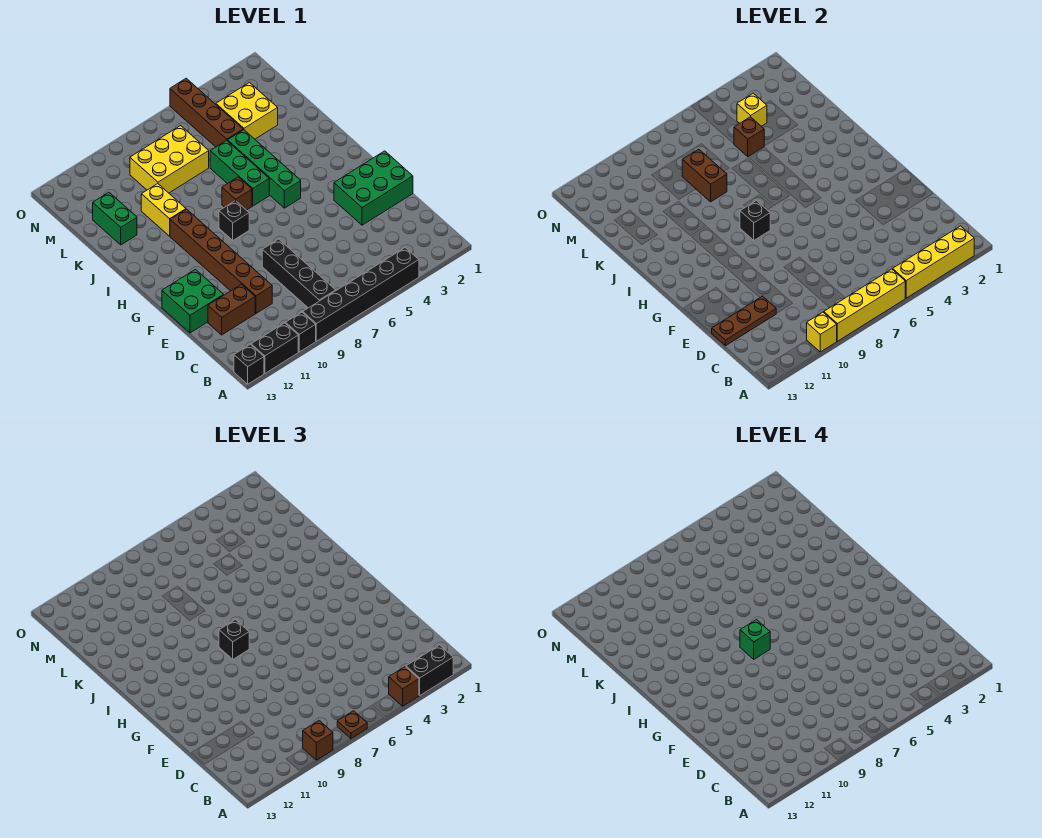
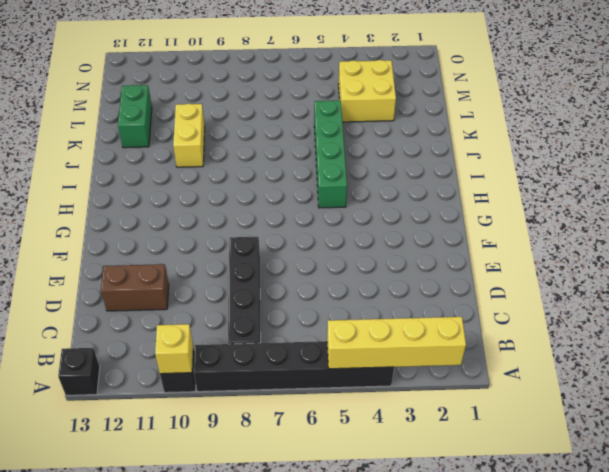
none -> black brick A11:A12 level 1
none -> brown brick D10:I10 level 1
none -> green brick E1:F3 level 1
none -> green brick E12:F13 level 1

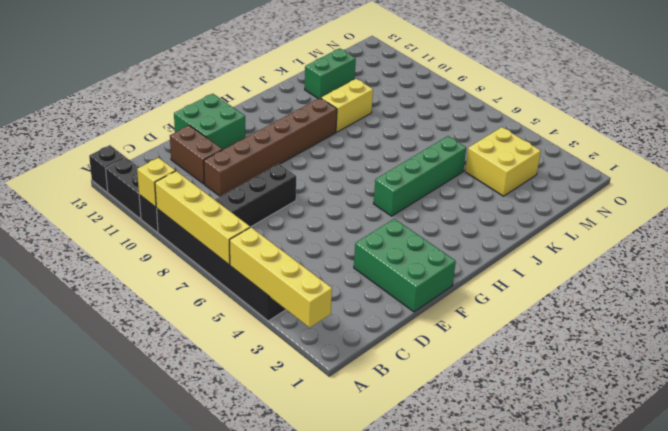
none -> black brick H8 level 1
none -> green brick I6:K6 level 1
none -> brown brick I7 level 1
none -> brown brick L5:O5 level 1

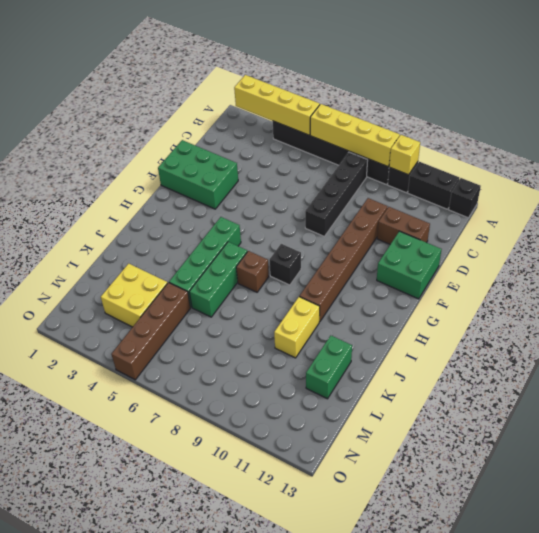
none -> yellow brick L7:M9 level 1
none -> brown plate D11:D13 level 2
none -> black brick H8 level 2
none -> brown brick K8:L8 level 2

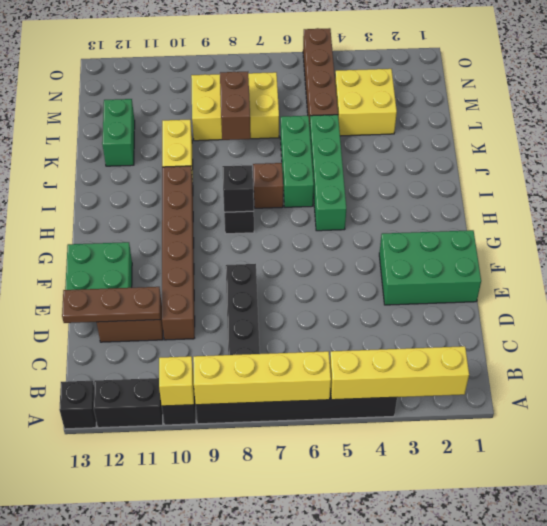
none -> brown brick L5 level 2
none -> yellow brick M4 level 2
none -> black brick A2:A3 level 3
none -> brown brick A4 level 3

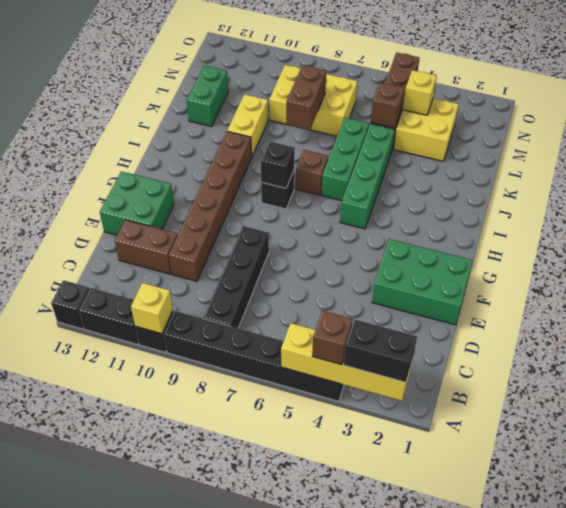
none -> yellow brick A6:A9 level 2
none -> brown plate D11:D13 level 2
none -> brown plate A7 level 3
none -> brown brick A9 level 3

